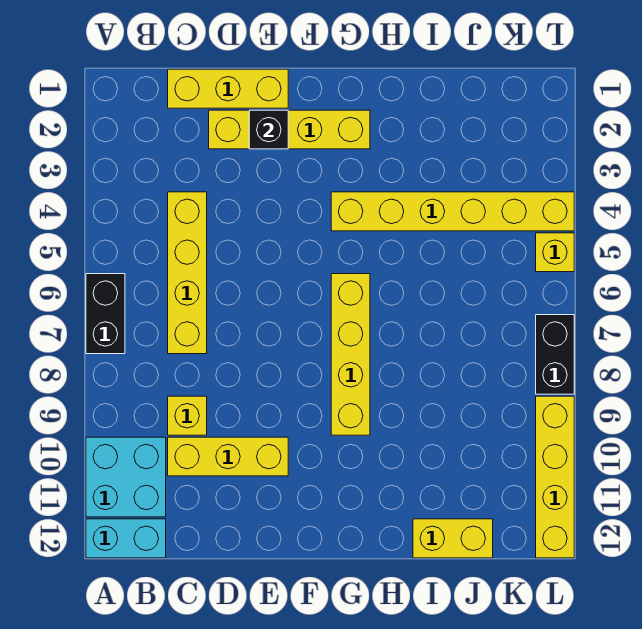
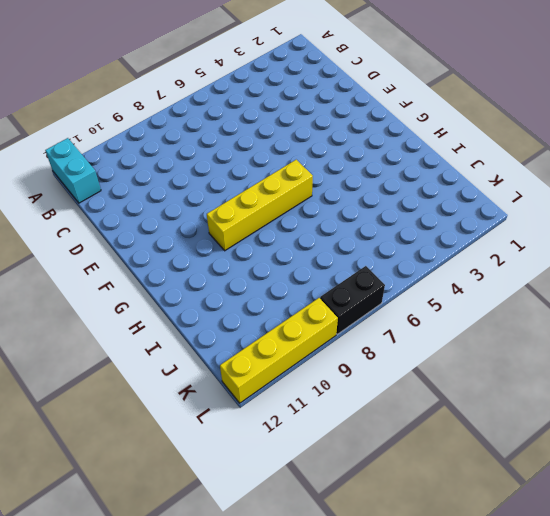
none -> black brick A6:A7 level 1
none -> cyan brick A10:B11 level 1
none -> yellow brick C1:E1 level 1

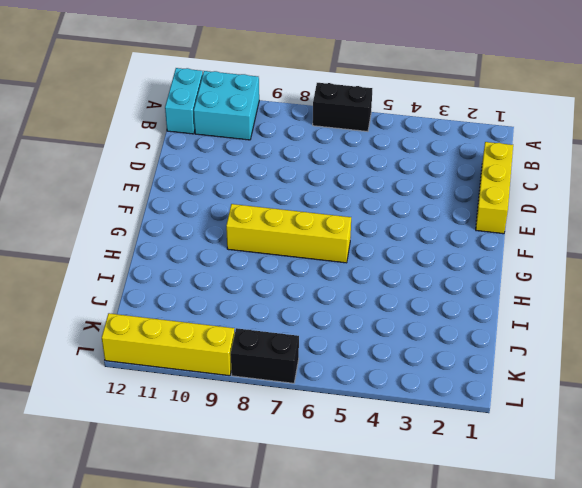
none -> yellow brick C4:C7 level 1
none -> yellow brick C9 level 1
none -> yellow brick C10:E10 level 1

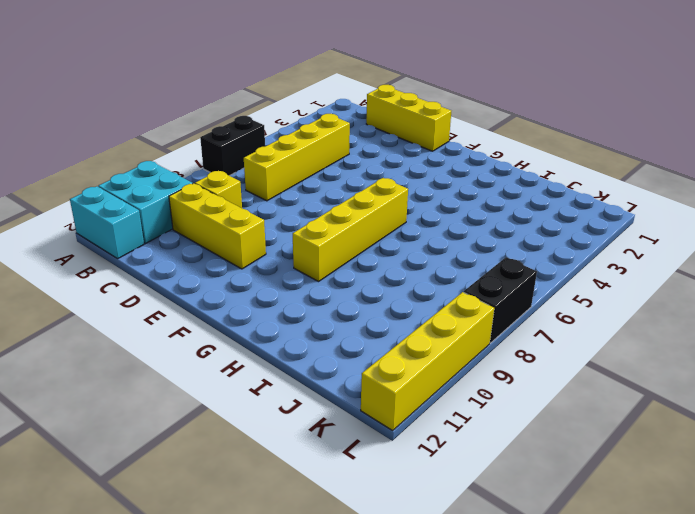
none -> yellow brick D2:G2 level 1
none -> yellow brick G4:L4 level 1
none -> yellow brick I12:J12 level 1

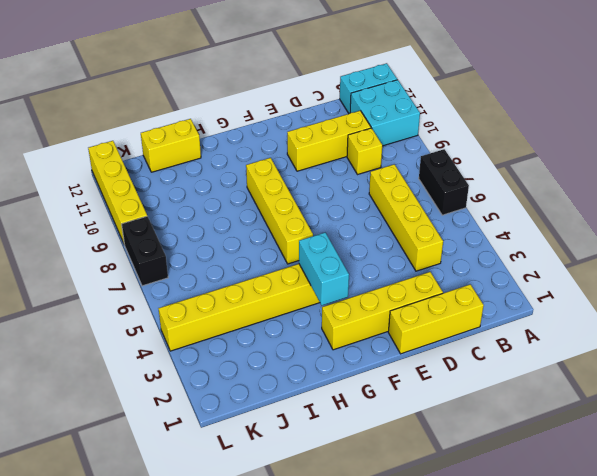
cyan brick G3:G4 level 2 -> none
none -> yellow brick L5 level 1
none -> black brick E2 level 2

